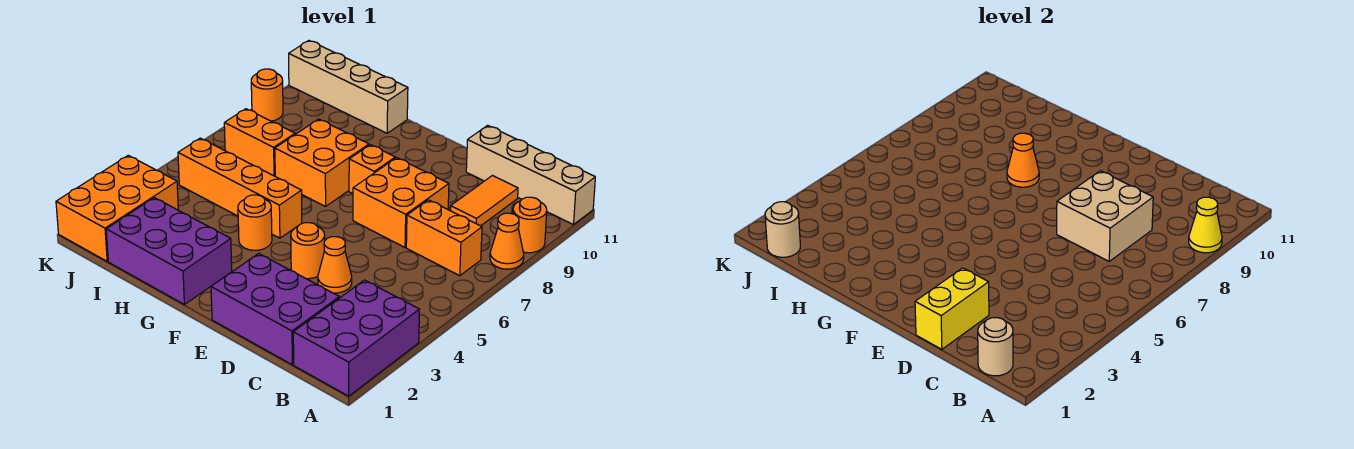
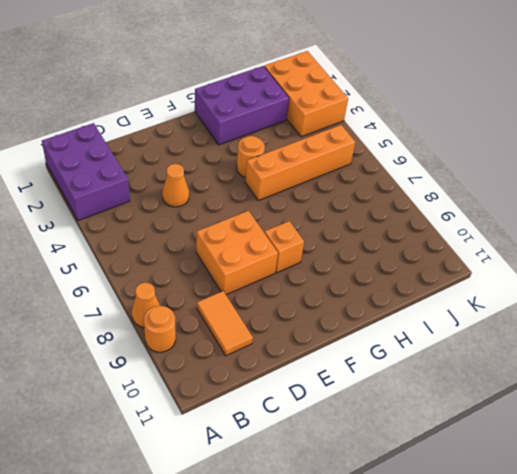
none -> tan brick A11:D11 level 1
none -> orange brick B7:C7 level 1
none -> purple brick C1:E2 level 1

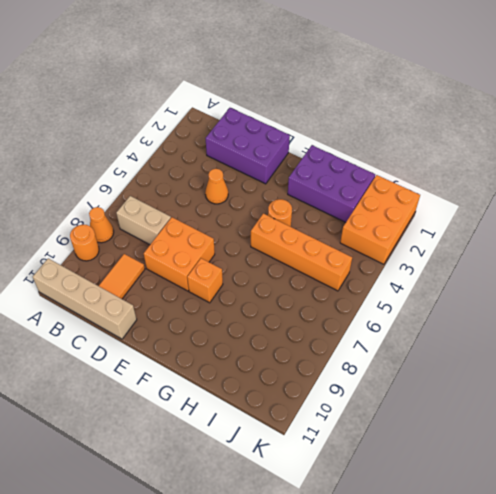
tan brick B7:C7 level 1 -> orange brick B7:C7 level 1
none -> purple brick A1:B3 level 1
none -> orange round brick E4 level 1
none -> orange brick G7:H8 level 1

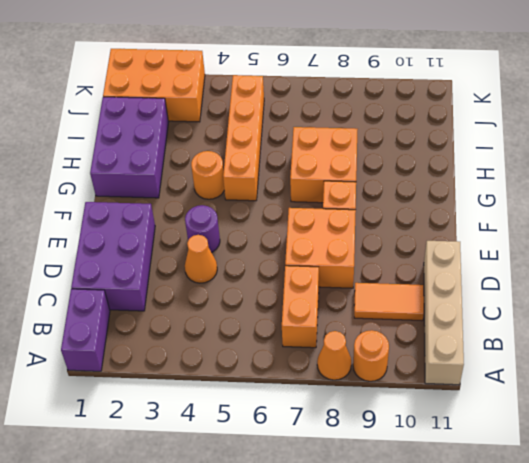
purple brick A1:B1 level 1 -> purple brick A1:B3 level 1
purple round brick E4 level 1 -> orange round brick E4 level 1
none -> tan brick H11:K11 level 1
none -> orange brick I7:J7 level 1
none -> orange round brick K9 level 1

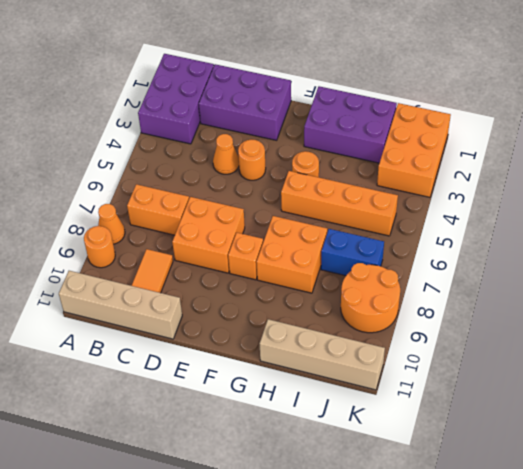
blue brick I7:J7 level 1 -> orange brick I7:J7 level 1
orange round brick J8:K9 level 1 -> orange round brick K9 level 1
none -> yellow cone A9 level 2
none -> tan round brick B1 level 2
none -> tan brick C7:D8 level 2

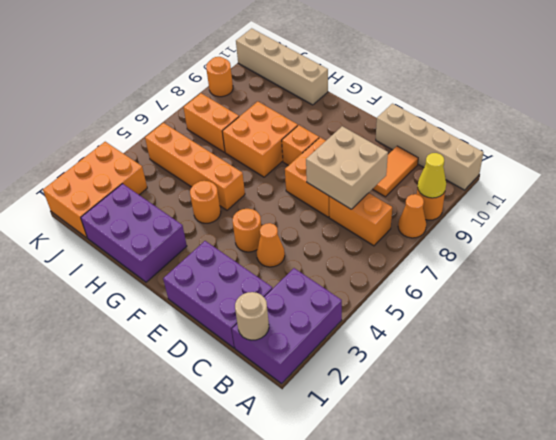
none -> yellow brick D1:D2 level 2
none -> orange cone G8 level 2
none -> tan round brick J1 level 2

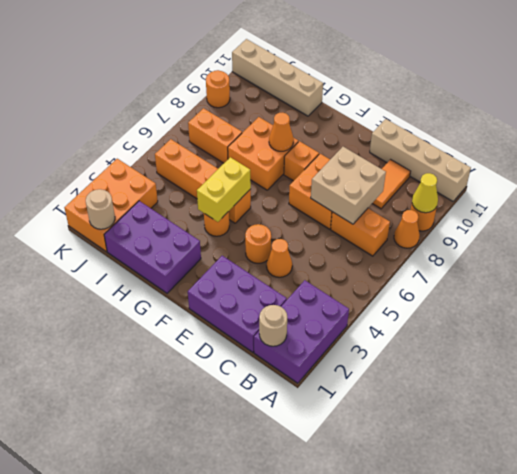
yellow brick G4:G5 level 2 -> yellow brick D1:D2 level 2

